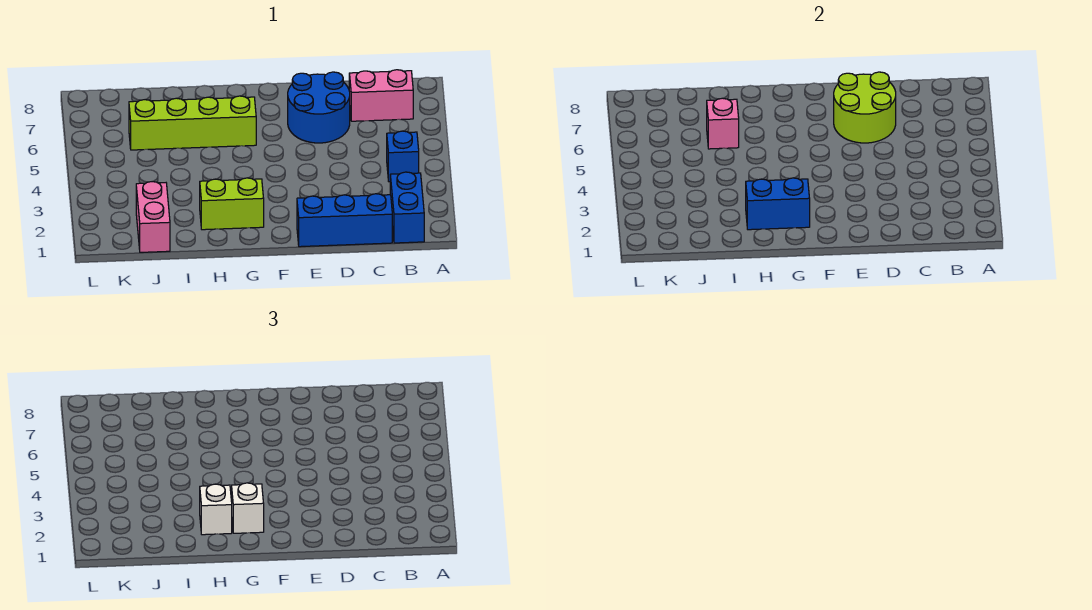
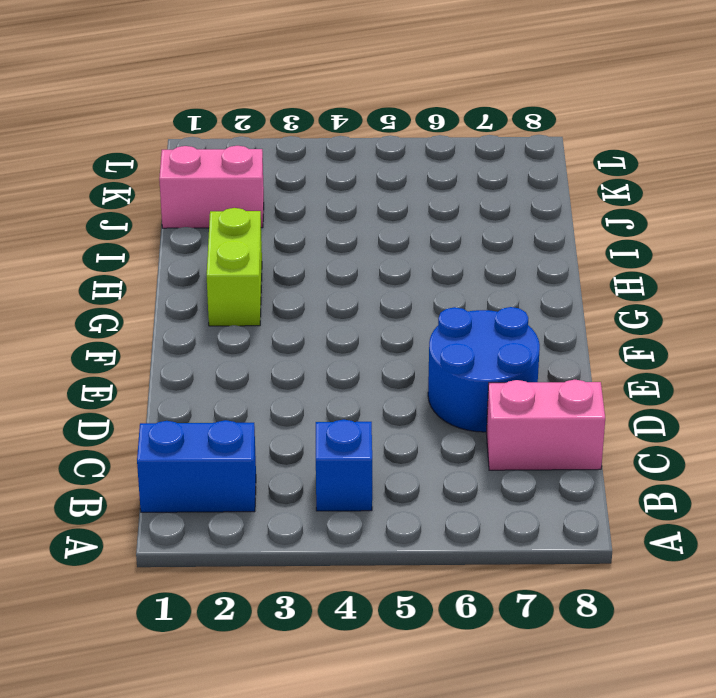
pink brick C7:C8 level 1 -> pink brick B7:C7 level 1
none -> blue brick C1:E1 level 1
none -> lime brick G6:J6 level 1
none -> lime round brick D6:E7 level 2

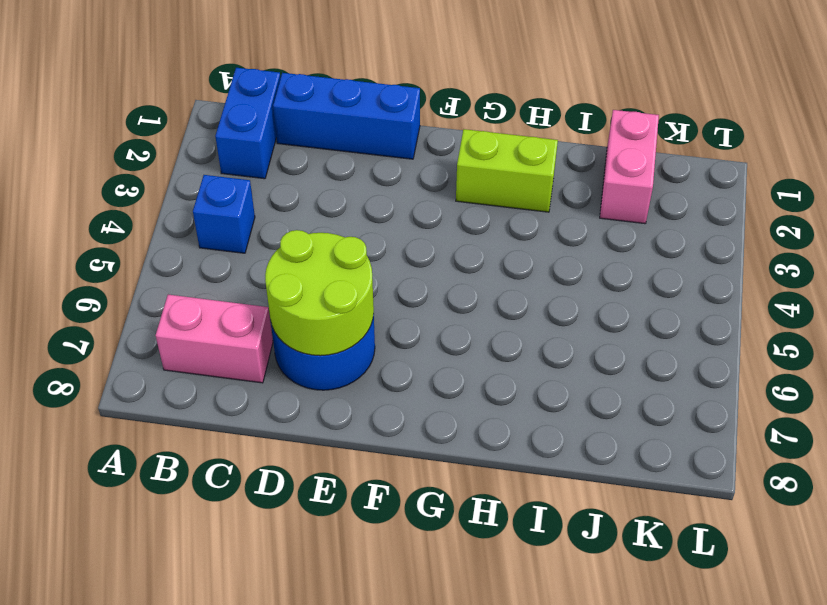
none -> lime brick G6:J6 level 1
none -> blue brick G2:H2 level 2
none -> pink brick I6 level 2

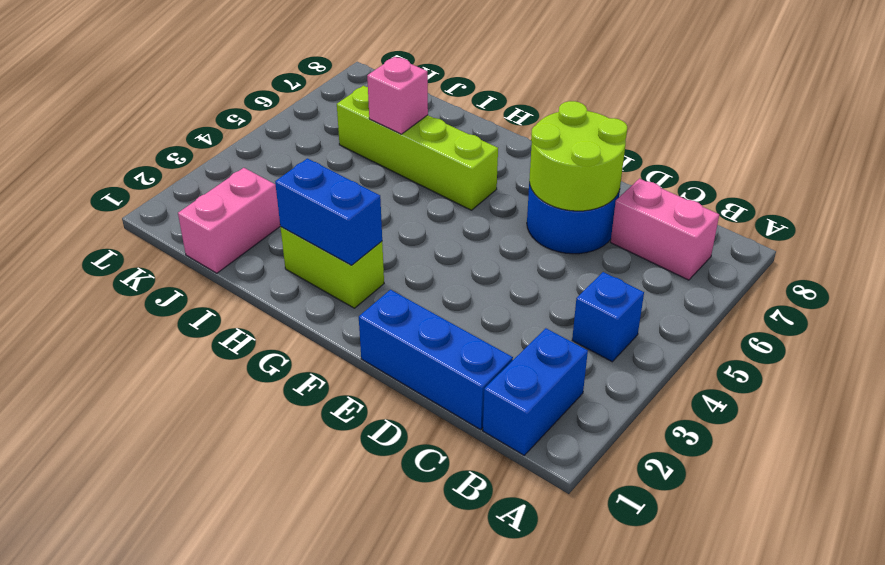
none -> white brick G2 level 3
none -> white brick H2 level 3

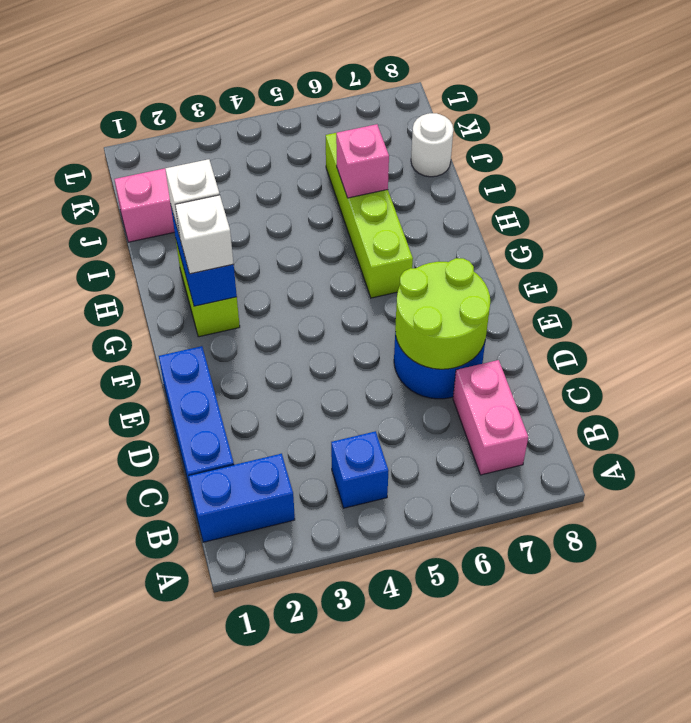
white round brick J8 level 1 -> none

